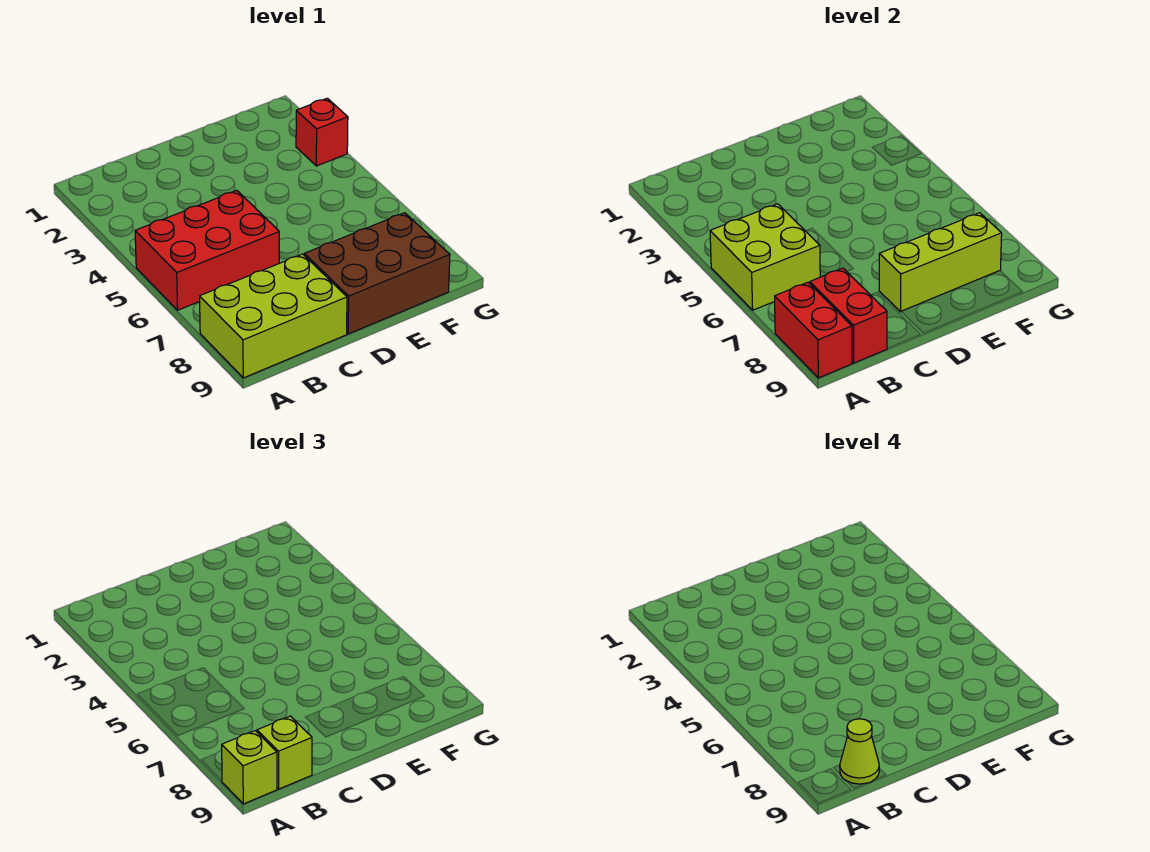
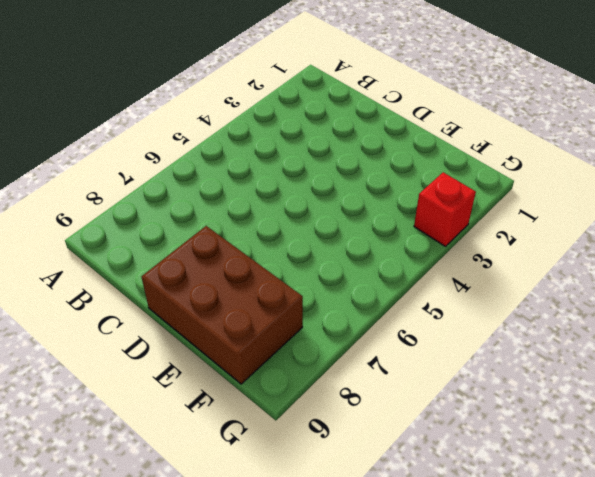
none -> red brick A5:C6 level 1
none -> lime brick A8:C9 level 1

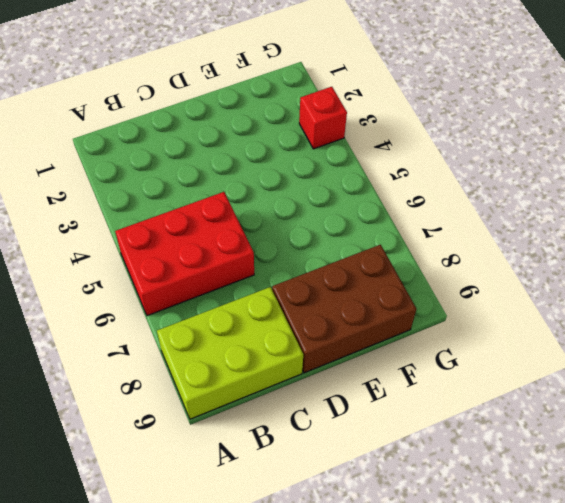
none -> lime brick A5:B6 level 2
none -> red brick A8:A9 level 2

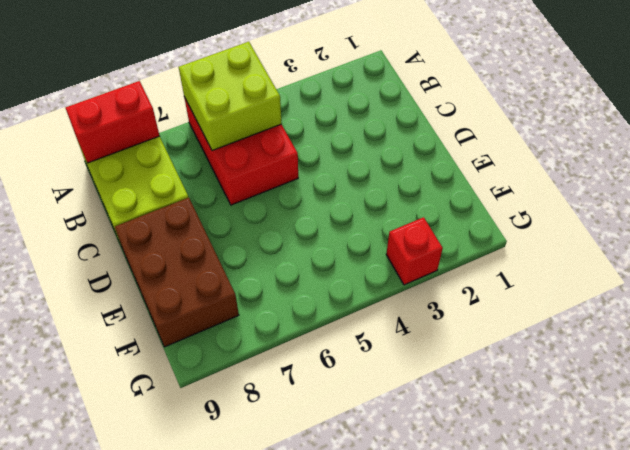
none -> red brick B8:B9 level 2
none -> lime brick D8:F8 level 2

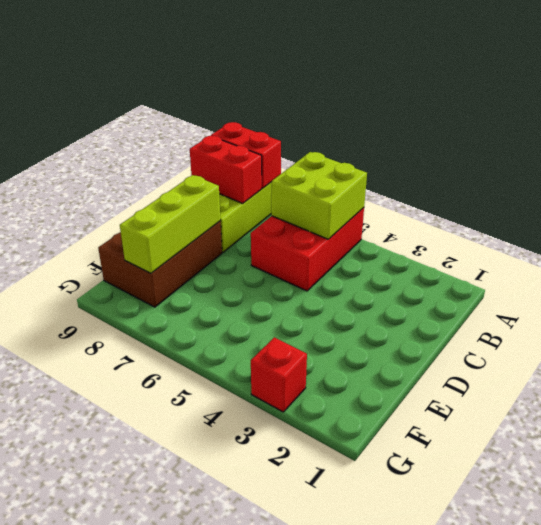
none -> lime brick A9 level 3
none -> lime brick B9 level 3

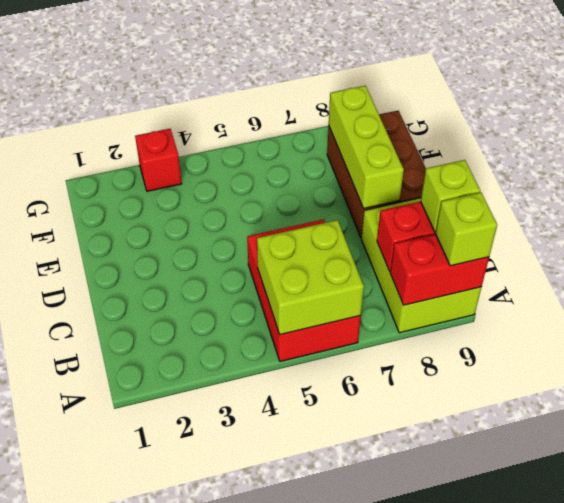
none -> lime cone B9 level 4

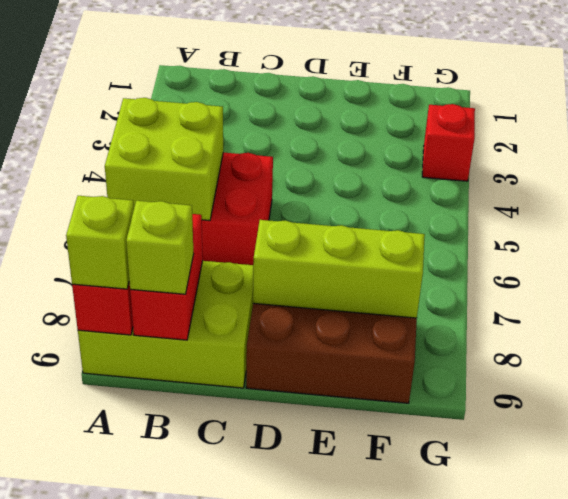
none -> lime cone B9 level 4

